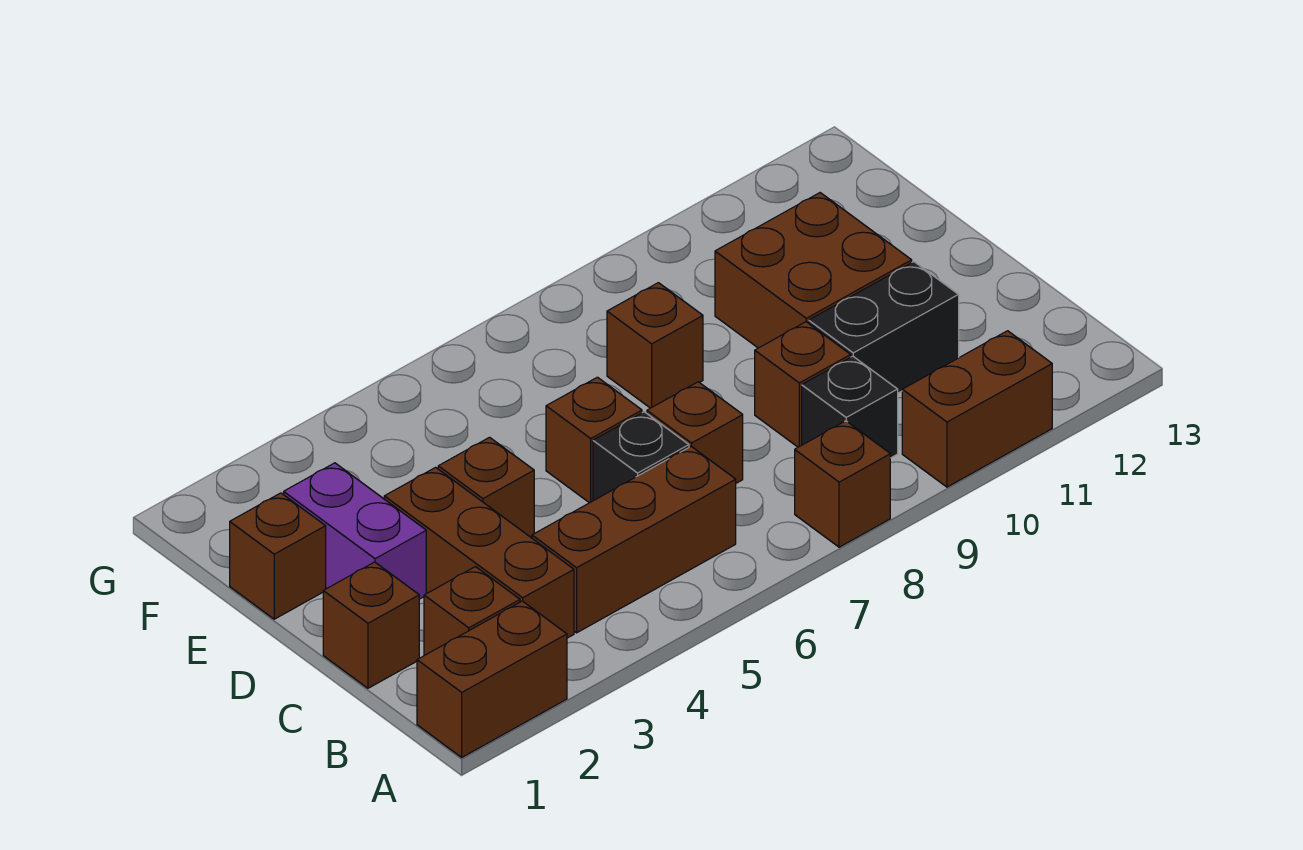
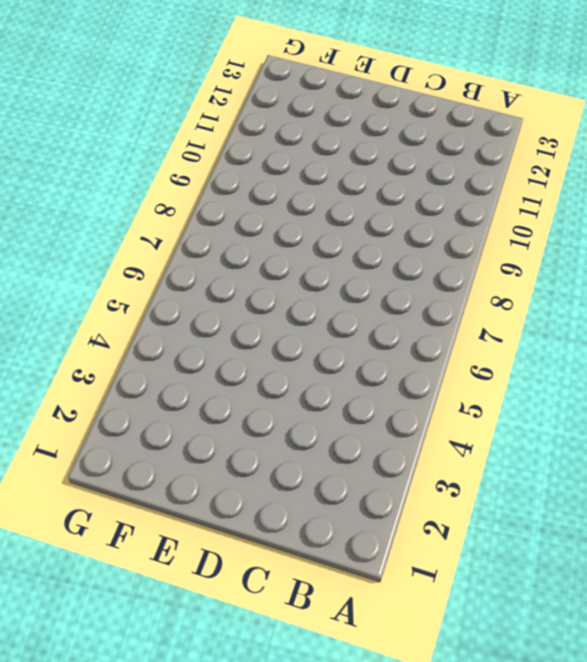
none -> brown brick A1:A2 level 1
none -> brown brick A8 level 1
none -> brown brick A10:A11 level 1

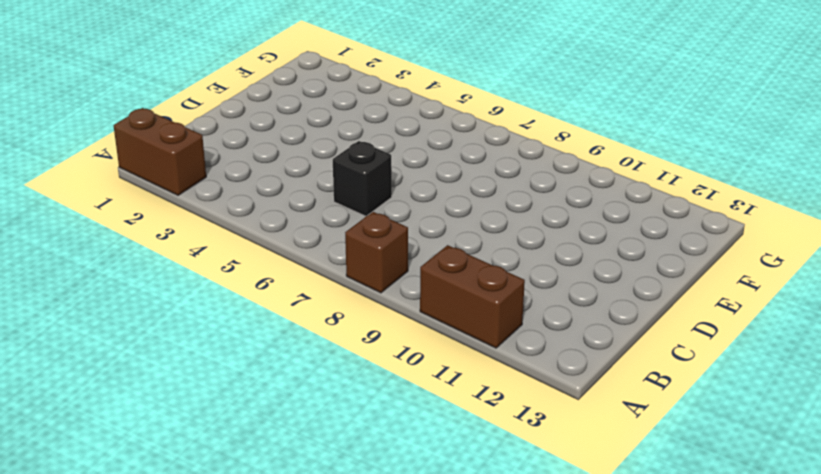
none -> brown brick B2 level 1
none -> brown brick B3:D3 level 1
none -> brown brick B4:B6 level 1

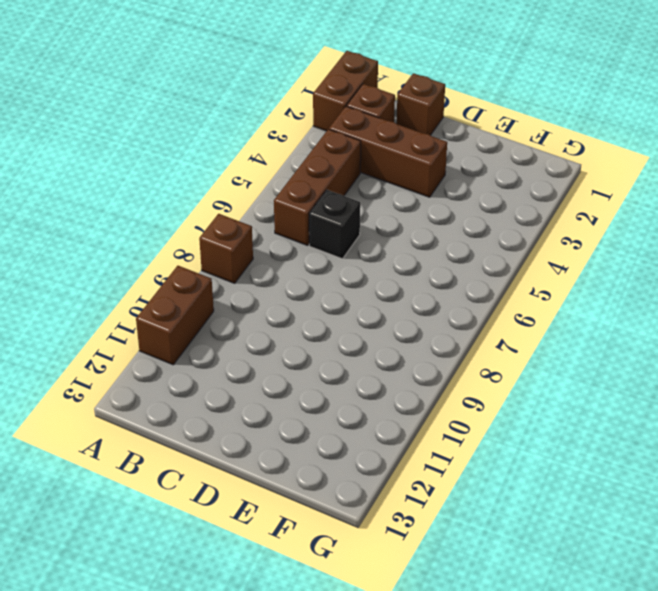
none -> black brick B9 level 1
none -> brown brick C7 level 1
none -> brown brick C9 level 1

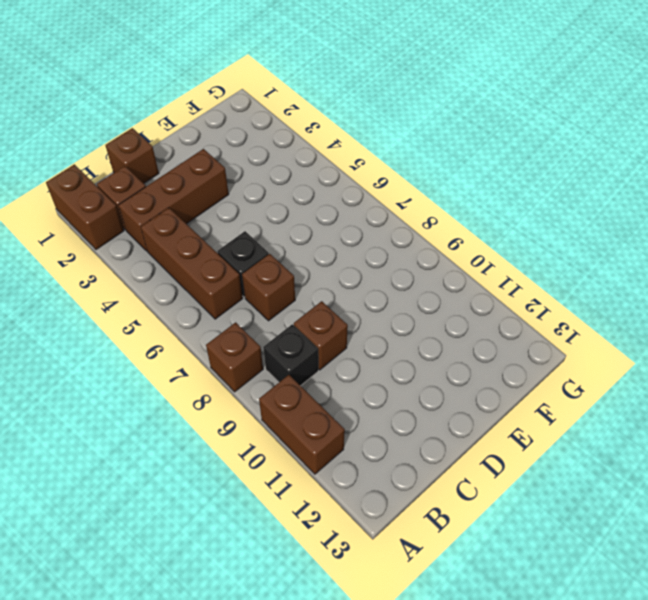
none -> black brick C10:C11 level 1
none -> purple brick D2:E2 level 1
none -> brown brick D4 level 1

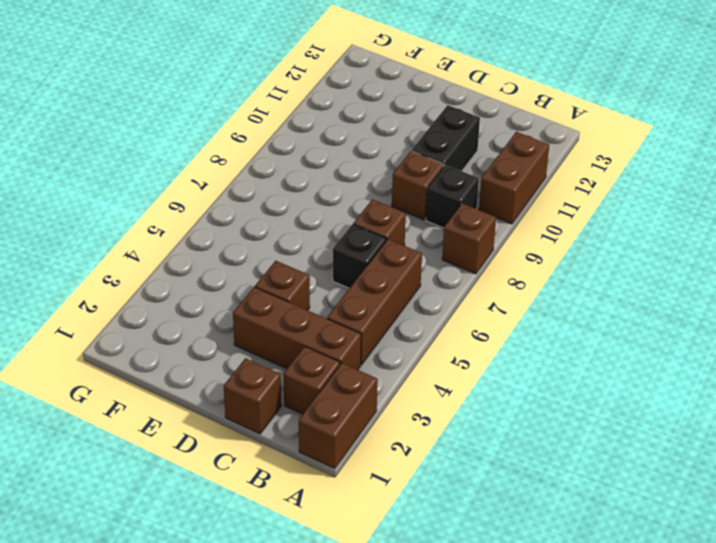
none -> purple brick D2:E2 level 1
none -> brown brick D6 level 1
none -> brown brick D10:E11 level 1

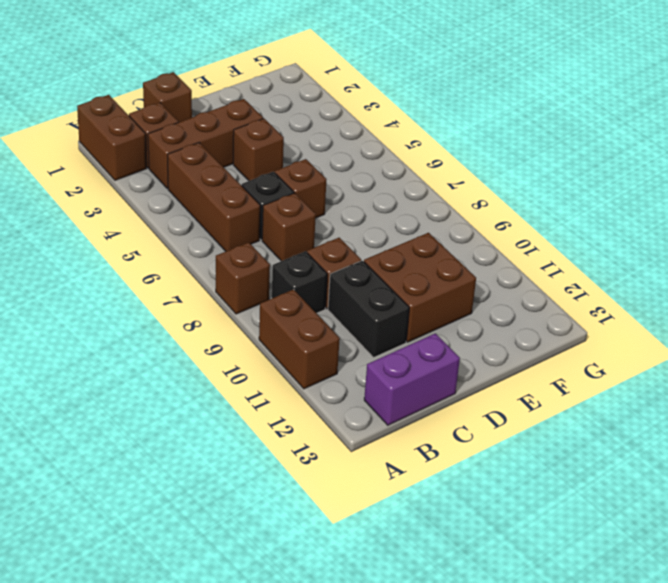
purple brick B13:C13 level 1 -> purple brick D2:E2 level 1
none -> brown brick E1 level 1
none -> brown brick E8 level 1

